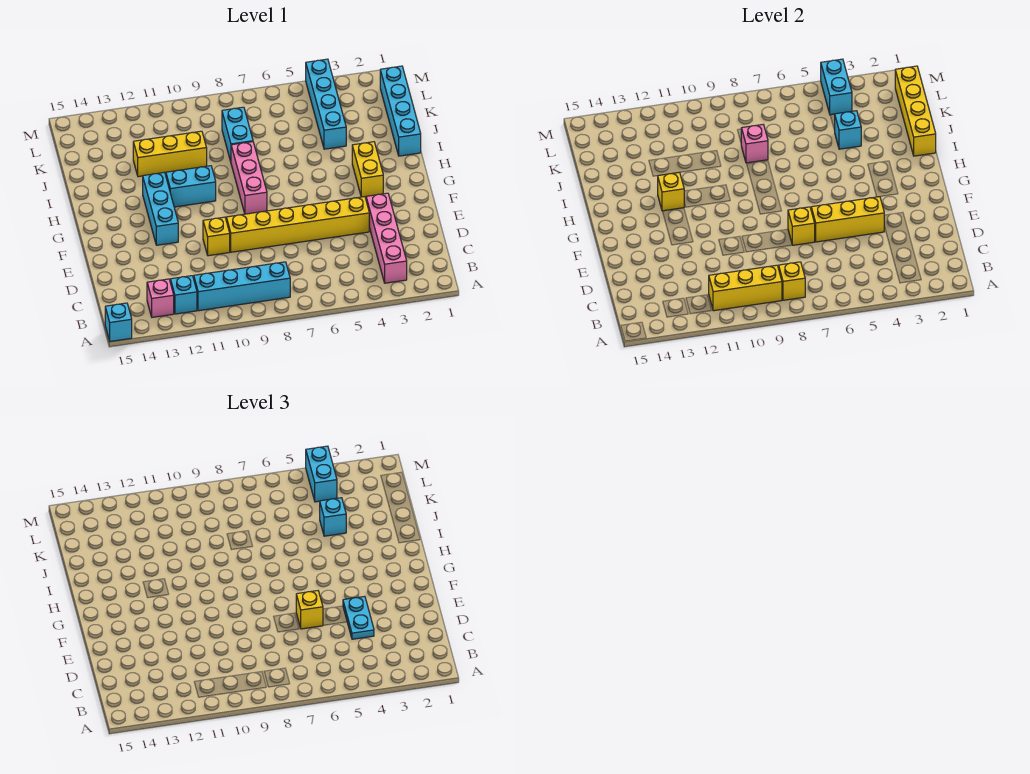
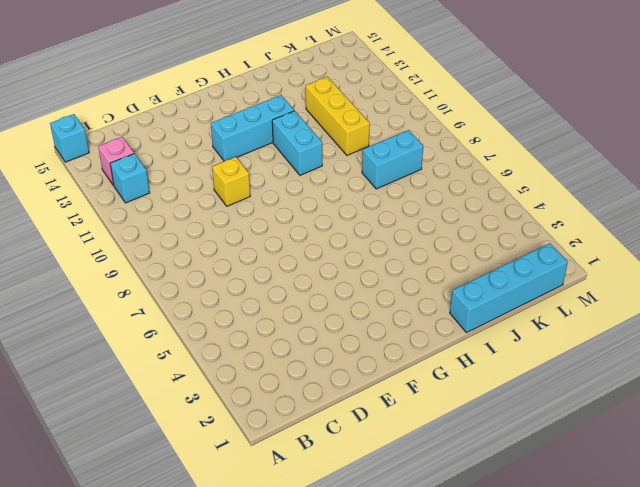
none -> pink brick B3:E3 level 1
none -> cyan brick B8:B11 level 1
none -> yellow brick E4:E9 level 1

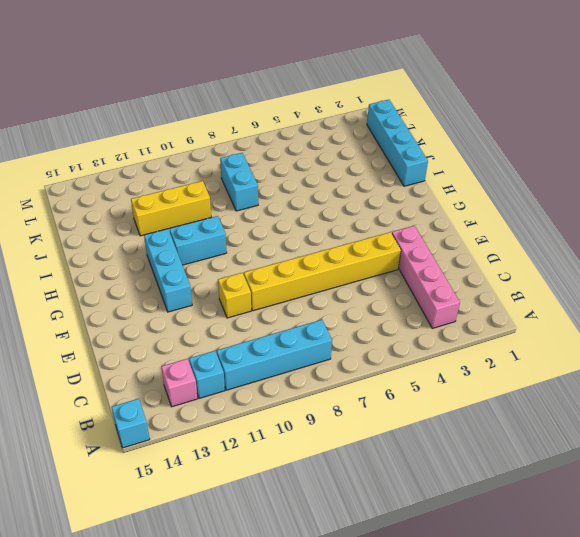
none -> yellow brick G3:H3 level 1
none -> pink brick G8:I8 level 1
none -> cyan brick J4:M4 level 1

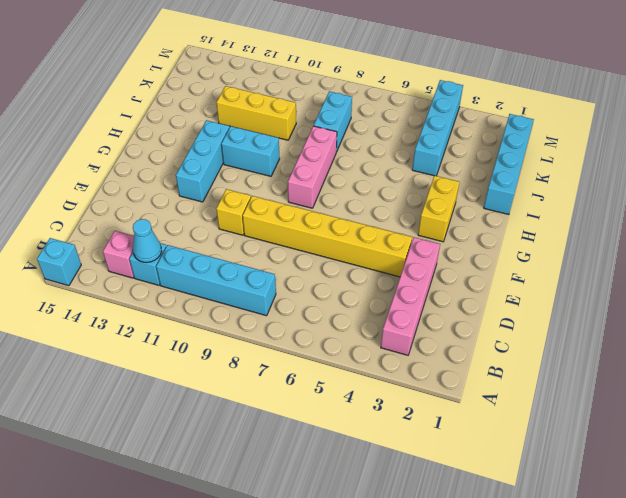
cyan cone B12 level 2 -> none
none -> yellow brick B8 level 2
none -> yellow brick B9:B11 level 2
none -> yellow brick E4:E6 level 2

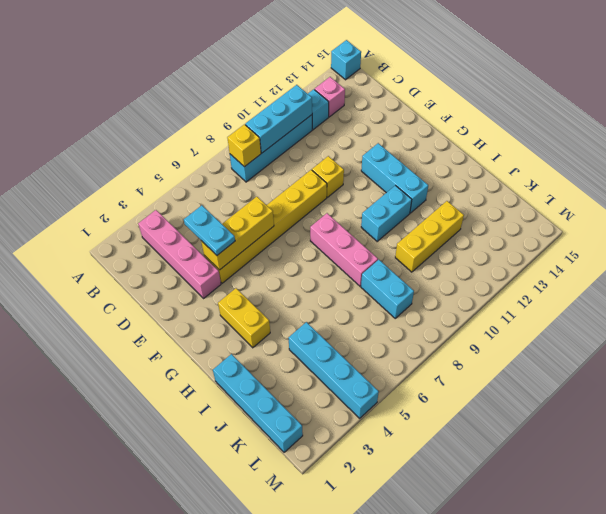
cyan brick B9:B11 level 2 -> yellow brick B9:B11 level 2
none -> yellow brick E7 level 2
none -> yellow brick H12 level 2
none -> yellow brick I1:L1 level 2

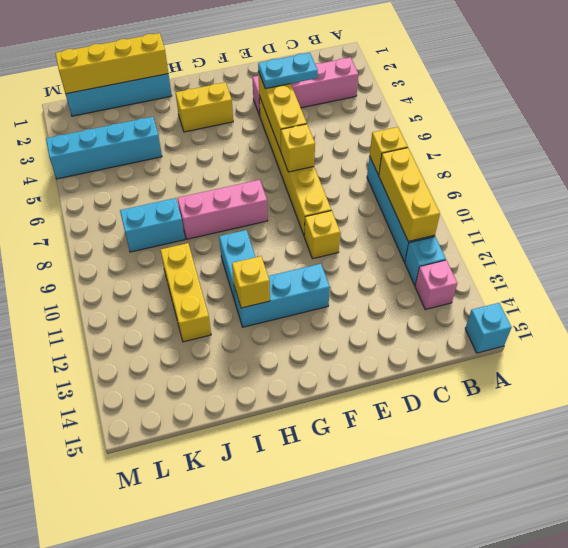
none -> cyan brick J4 level 2
none -> pink brick J8 level 2
none -> cyan brick L4:M4 level 2

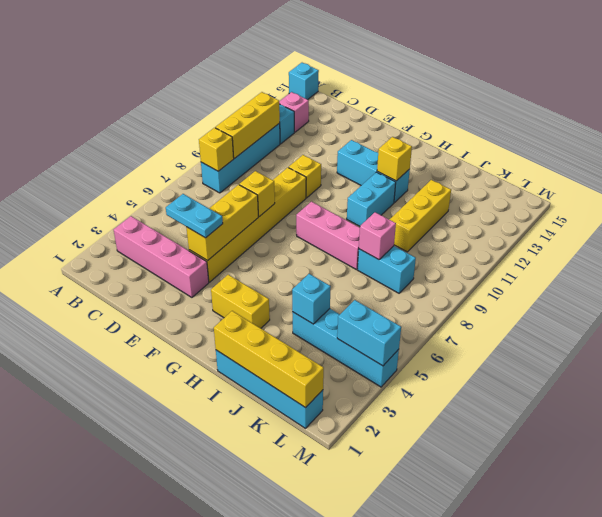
none -> yellow brick E6 level 3
none -> cyan brick J4 level 3
none -> cyan brick L4:M4 level 3

